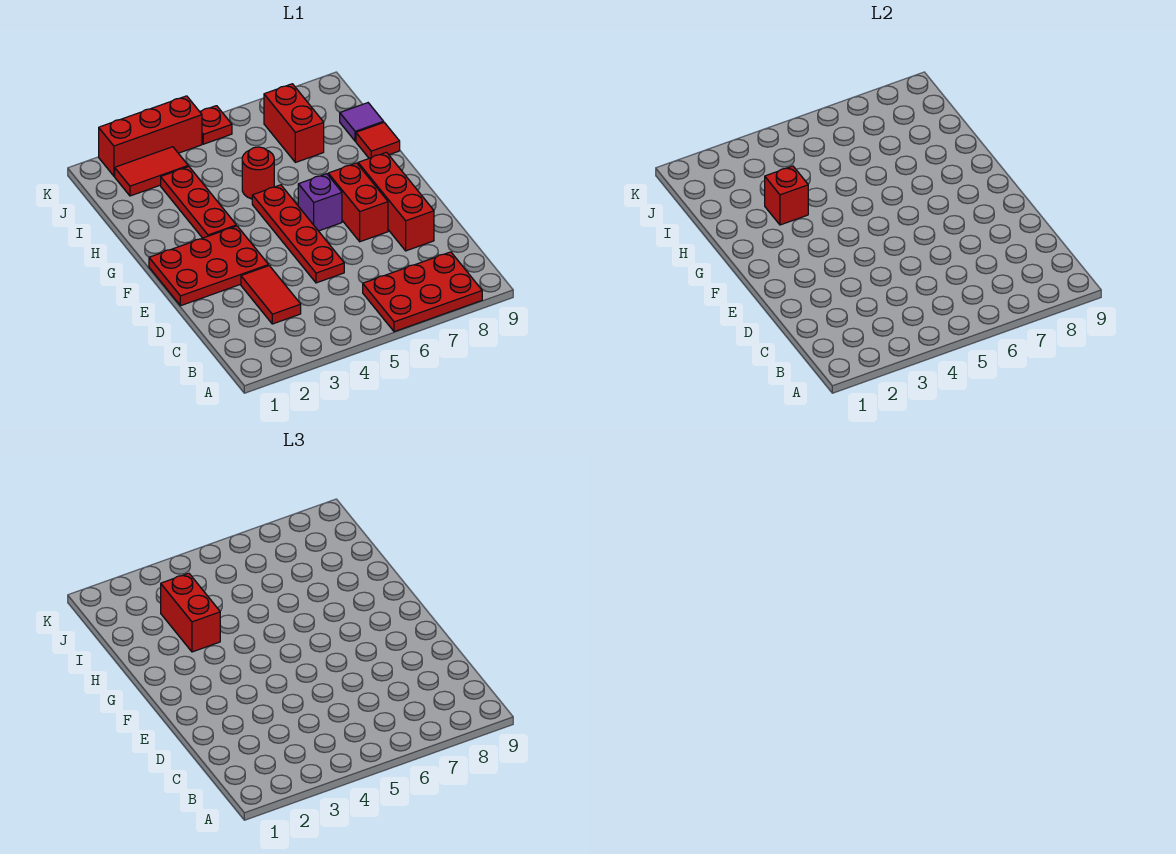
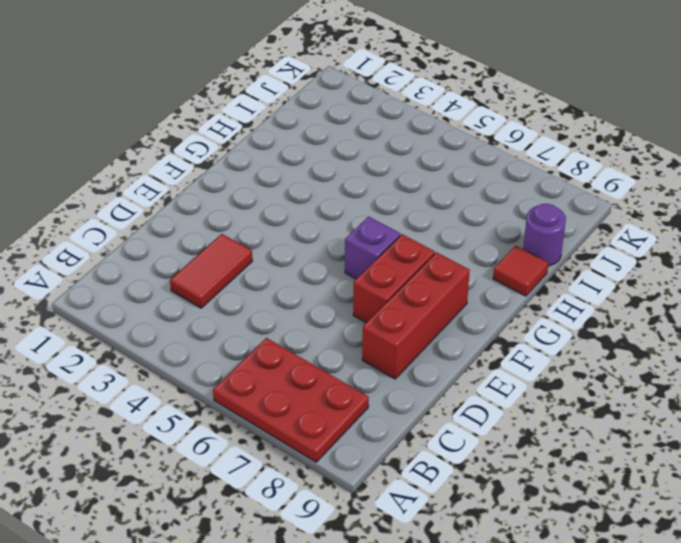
purple round brick I9 level 1 -> purple tile I9 level 1
none -> red plate D5:G5 level 1
none -> red plate E1:F3 level 1
none -> red plate G3:I3 level 1

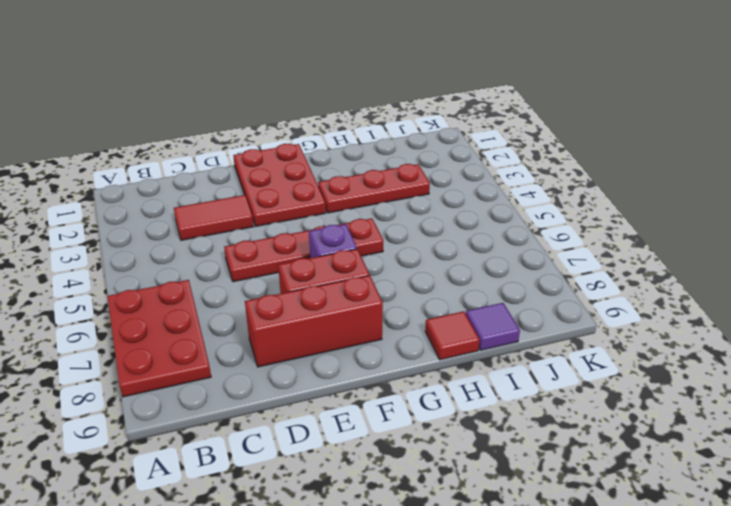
none -> red round brick H5 level 1
none -> red brick I7:J7 level 1
none -> red tile J2:J3 level 1

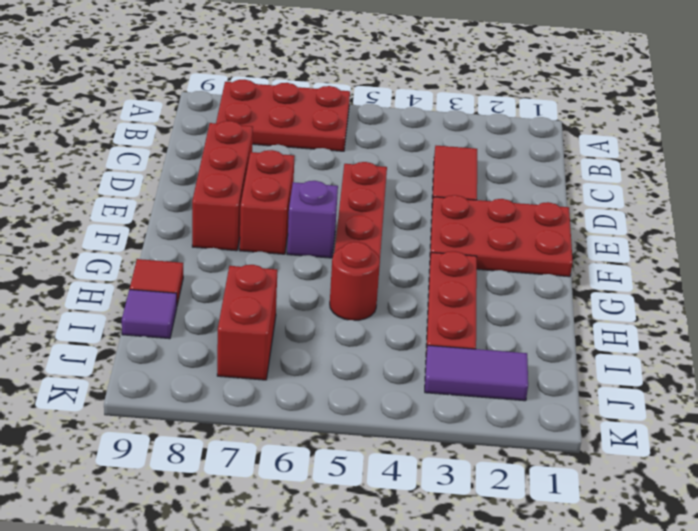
purple tile J2:J3 level 1 -> red tile J2:J3 level 1
none -> red brick K2:K4 level 1
none -> red plate K5 level 1
none -> red brick H3 level 2

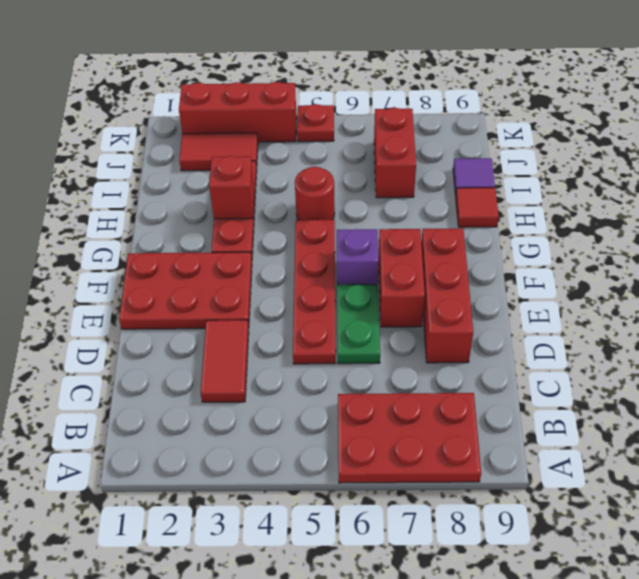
green plate D6:E6 level 1 -> none
none -> red brick H3:I3 level 3

